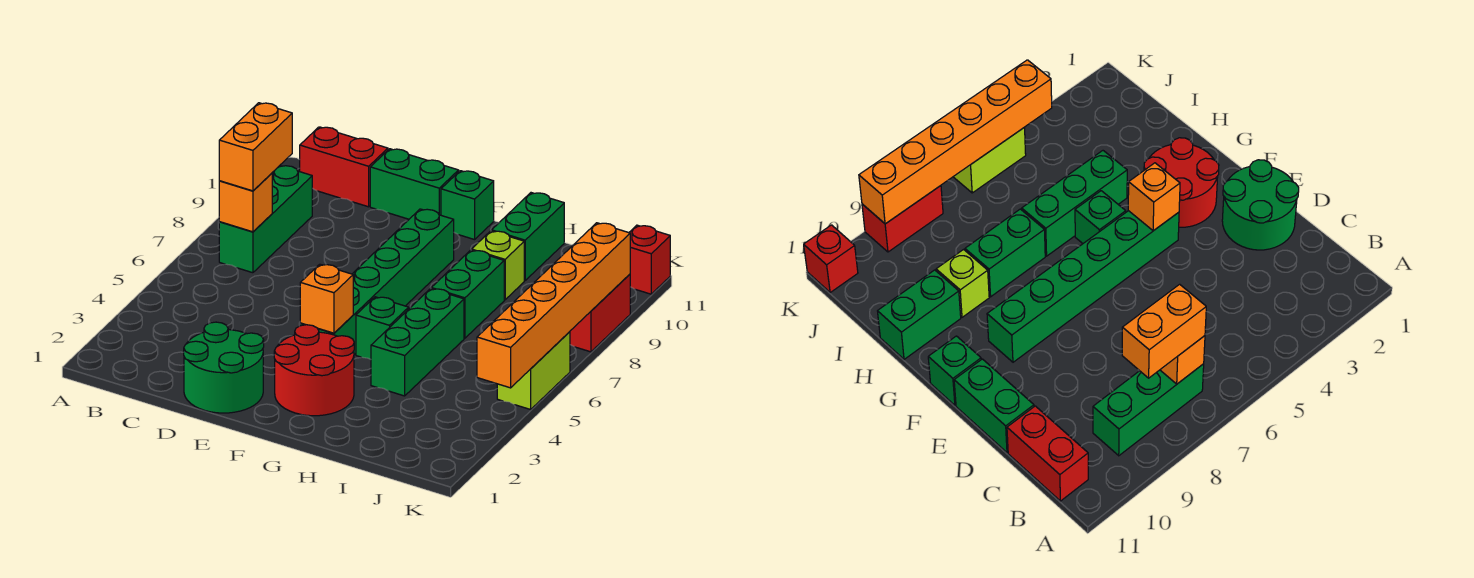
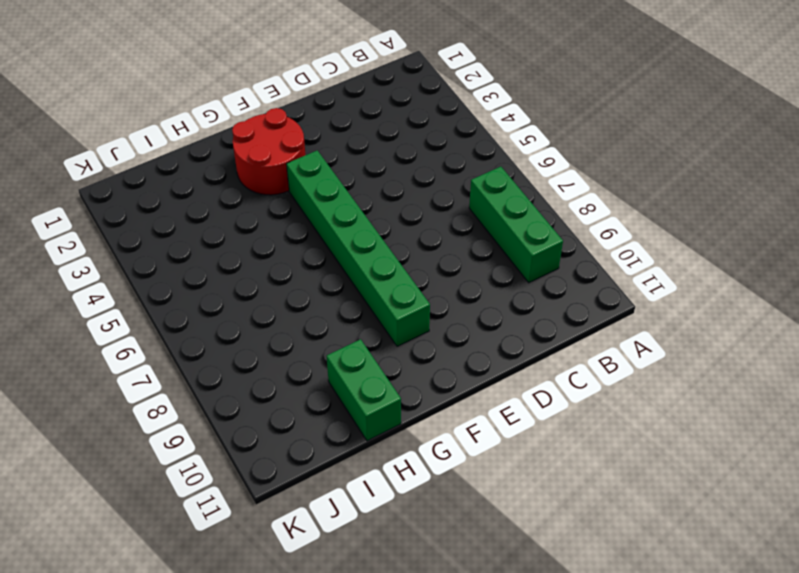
none -> red brick B11:C11 level 1
none -> green round brick D1:E2 level 1
none -> green brick D11:E11 level 1

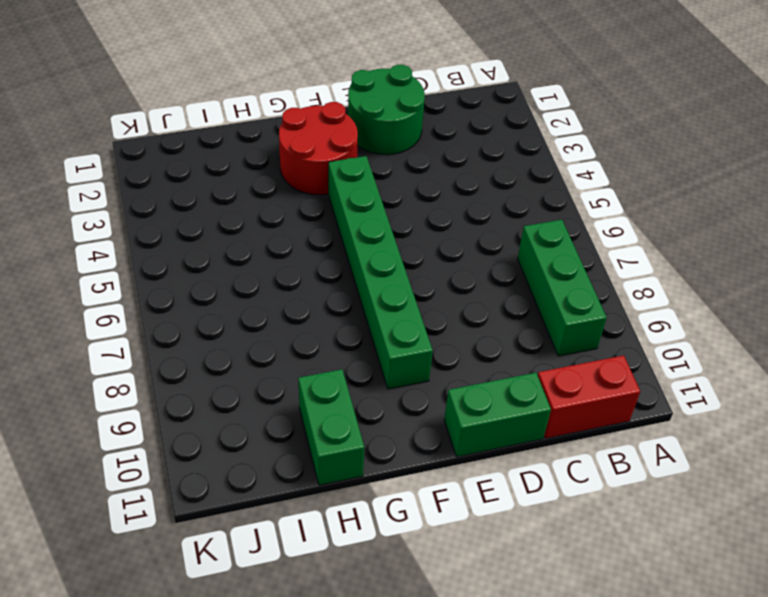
none -> green brick F11 level 1
none -> green brick G5 level 1
none -> green brick H4:H6 level 1

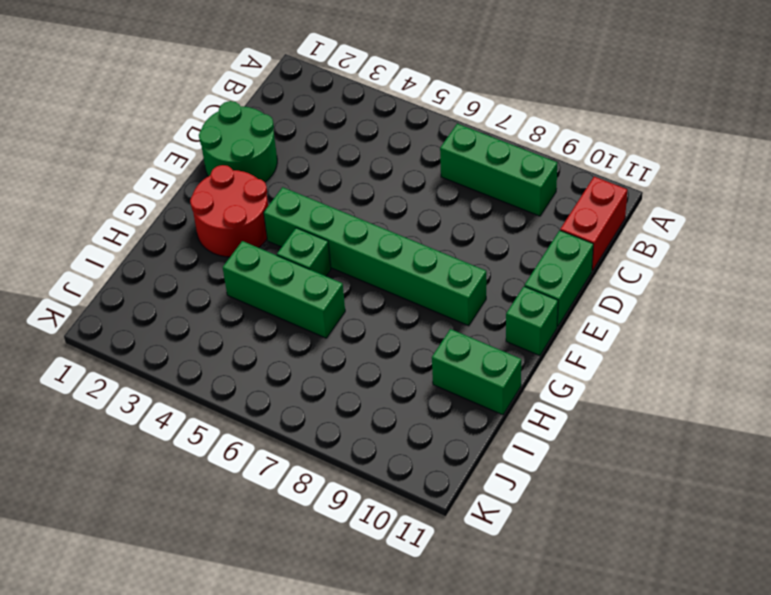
none -> green brick H7:H8 level 1
none -> lime brick H9 level 1
none -> lime brick K5:K6 level 1

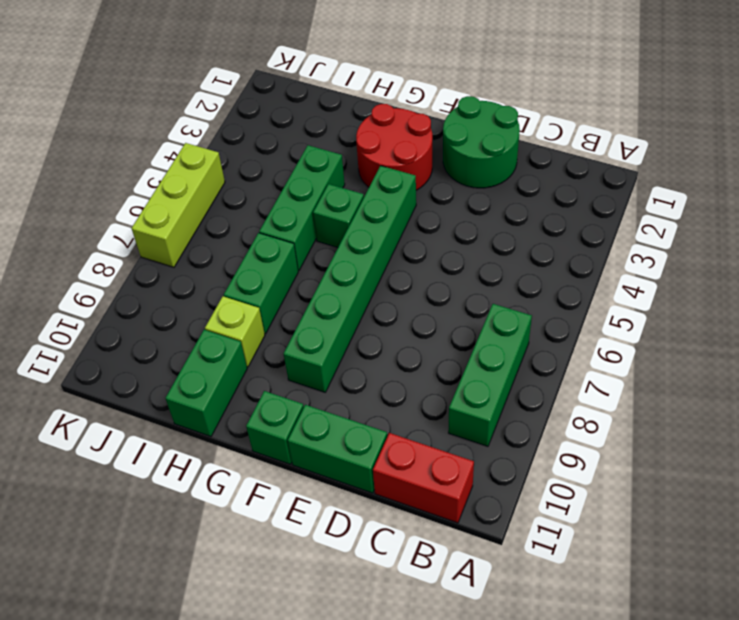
lime brick K5:K7 level 1 -> lime brick K5:K6 level 1
none -> red brick K8:K9 level 1
none -> red brick K11 level 1
none -> orange brick B7 level 2

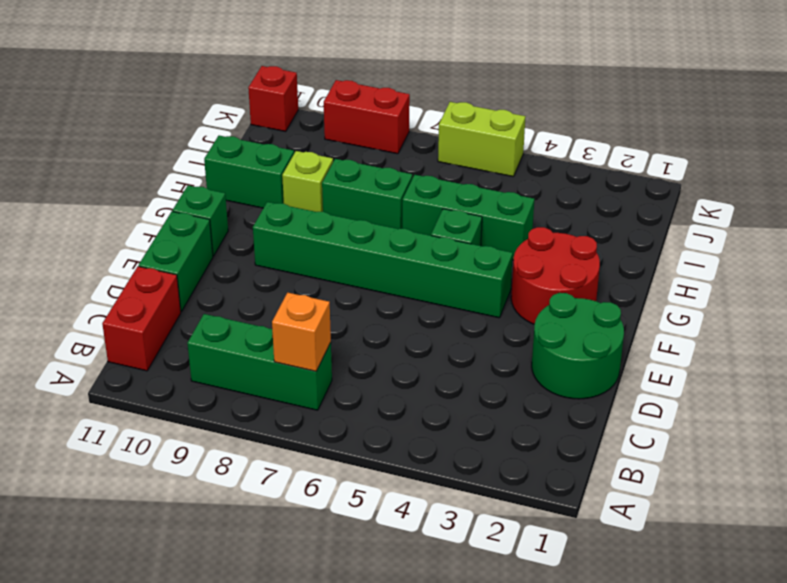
none -> orange brick F4 level 2
none -> orange brick K4:K9 level 2
none -> orange brick B7:B8 level 3

